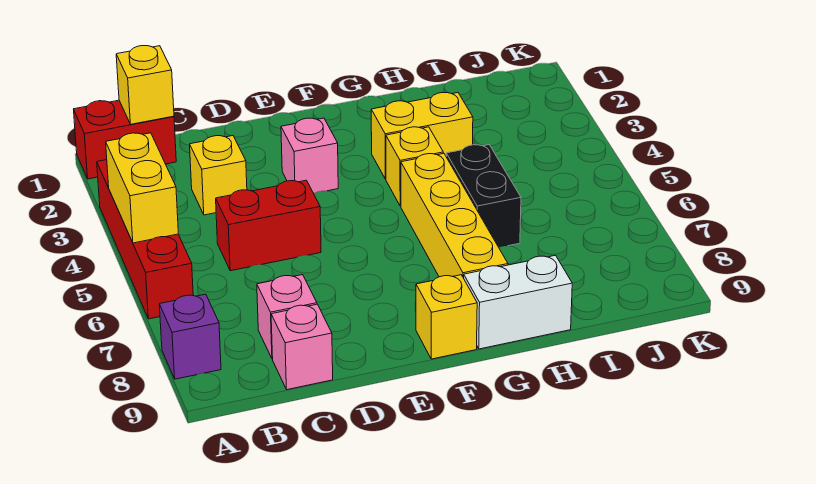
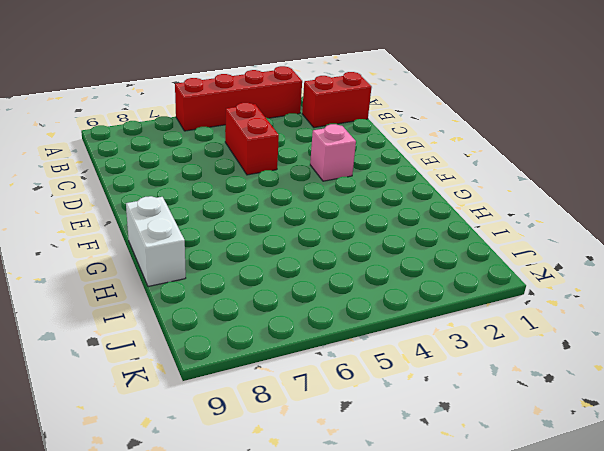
red brick B1:B2 level 1 -> red brick A1:B1 level 1
none -> purple brick A8 level 1
none -> yellow brick C3 level 1
none -> pink brick C8 level 1

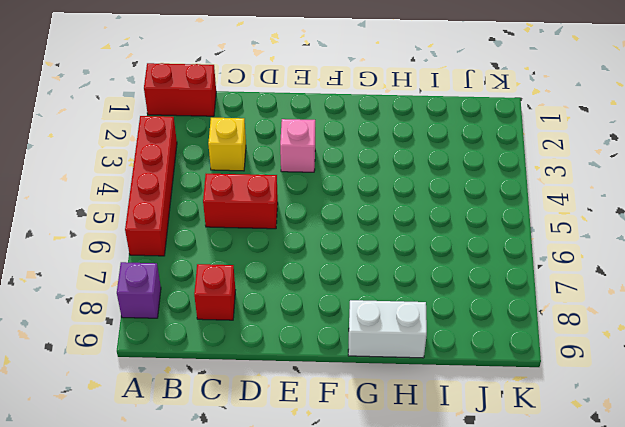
red brick C8 level 1 -> pink brick C8 level 1
none -> pink brick C9 level 1
none -> yellow brick F9 level 1
none -> yellow brick G3:H3 level 1

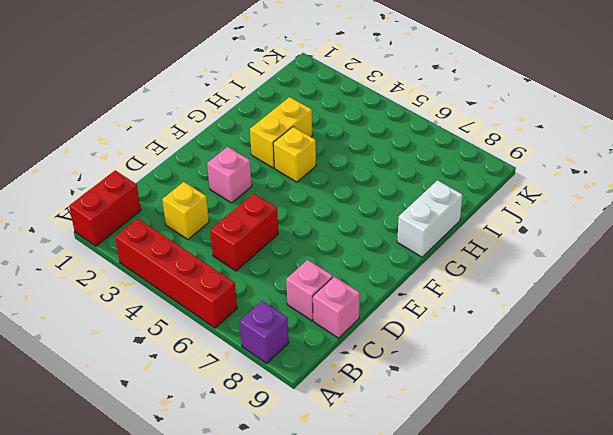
none -> yellow brick F9 level 1
none -> yellow brick G5:G8 level 1
none -> black brick H5:H6 level 1

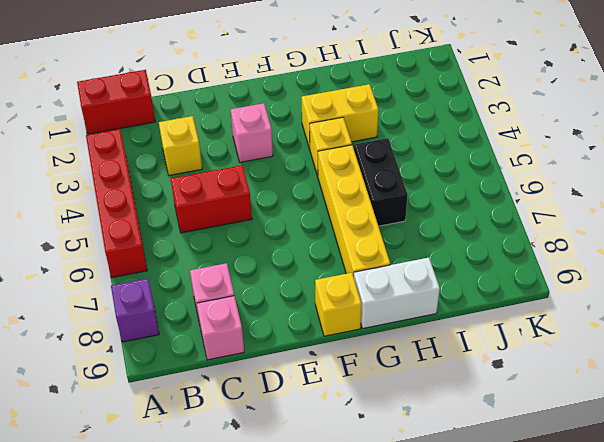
none -> yellow brick A4:A5 level 2
none -> yellow brick B1 level 2

